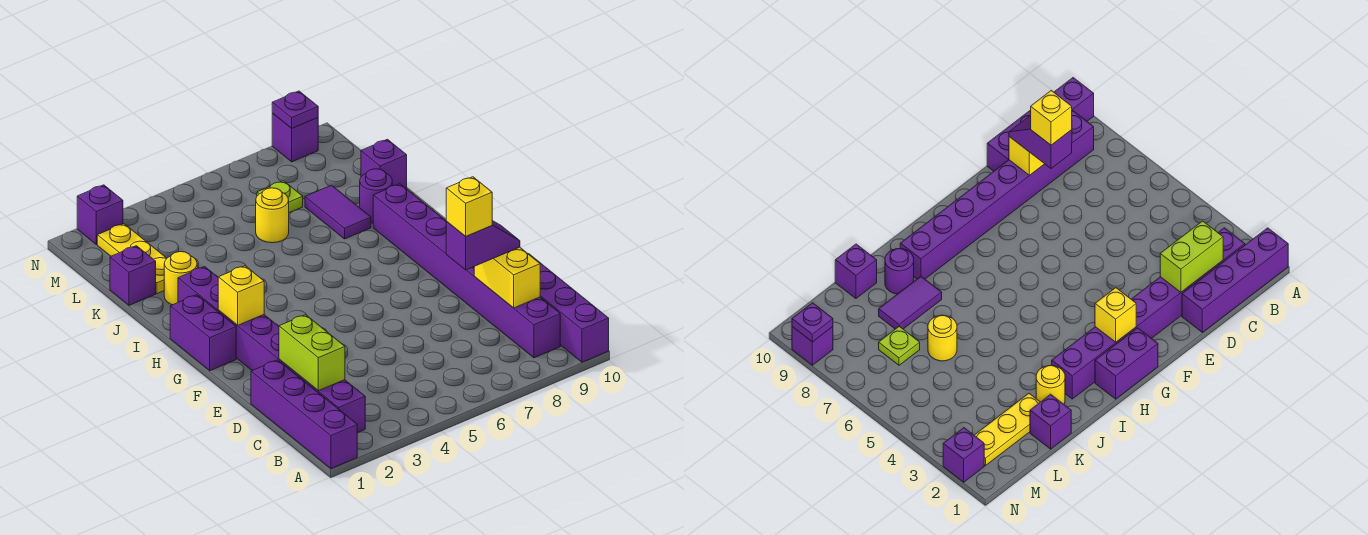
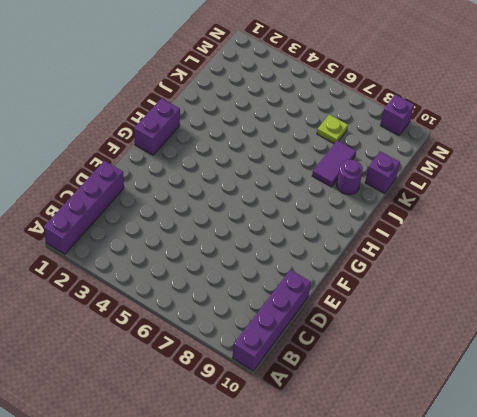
none -> purple brick B2:I2 level 1
none -> purple brick B9:I9 level 1
none -> yellow round brick J2 level 1

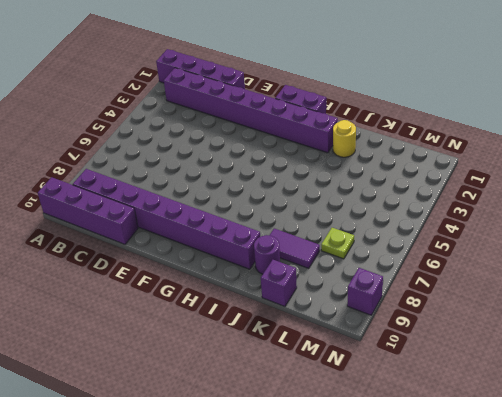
none -> purple brick K1 level 1
none -> yellow plate K2:M2 level 1
none -> yellow round brick K6 level 1

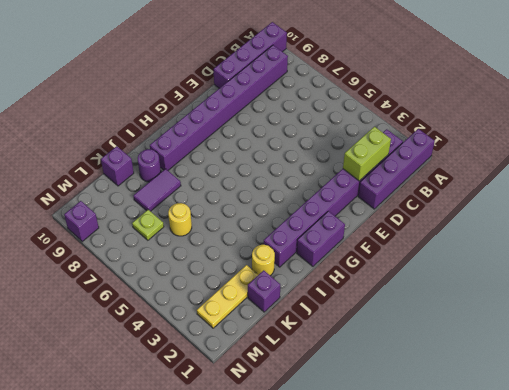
none -> purple brick N2 level 1
none -> yellow brick C9:D9 level 2
none -> yellow brick G2 level 2

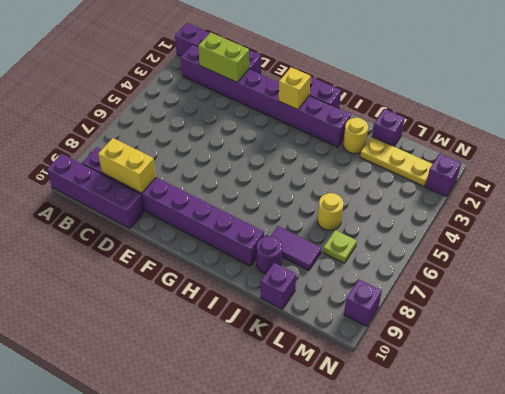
none -> purple plate N9 level 2
none -> purple slope D8:D9 level 3 top 8
none -> yellow brick D8 level 4

